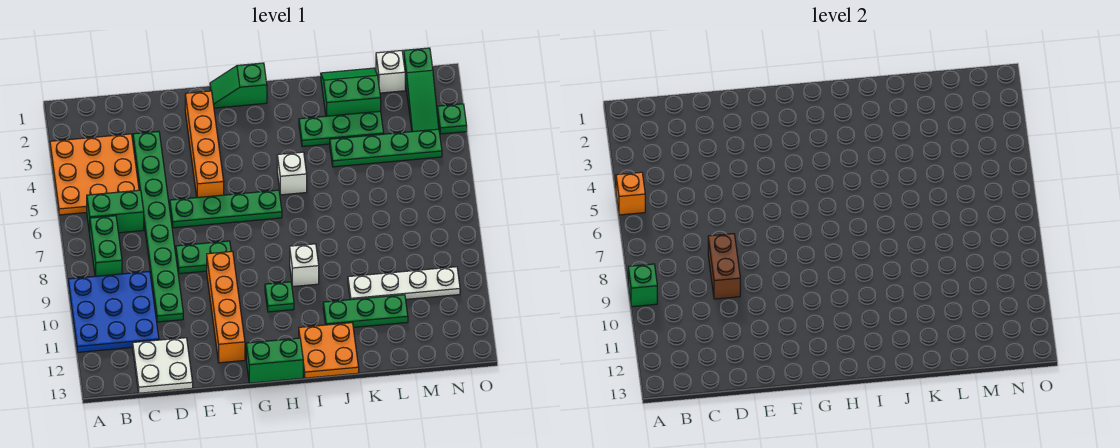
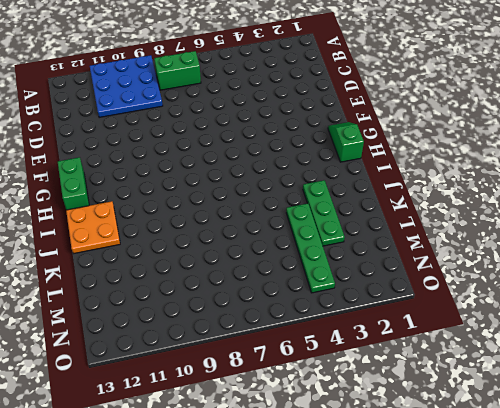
none -> orange plate A3:C5 level 1
none -> green brick B6:C6 level 1
none -> white plate C12:D13 level 1

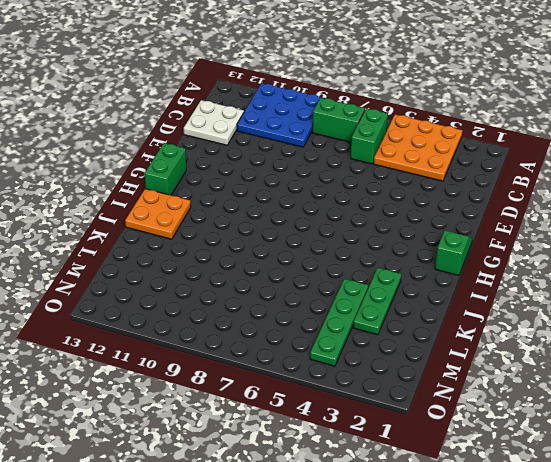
none -> green plate D3:D10 level 1
none -> green plate E6:H6 level 1
none -> green plate E8:F8 level 1

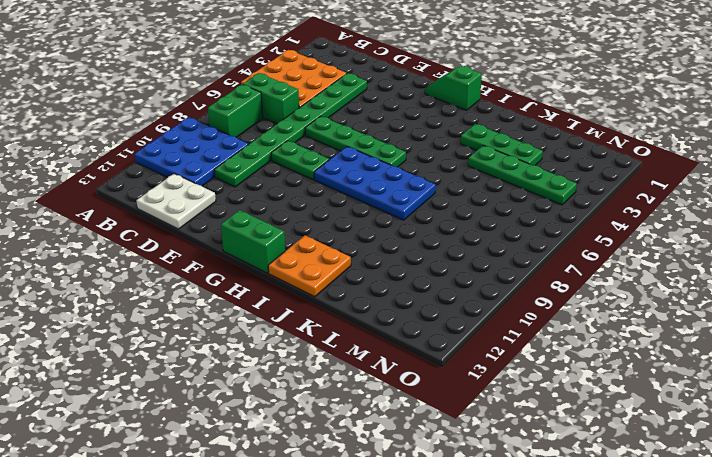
blue plate G7:J8 level 1 -> none
none -> orange brick F2:F5 level 1
none -> orange brick F9:F12 level 1
none -> green plate H10 level 1

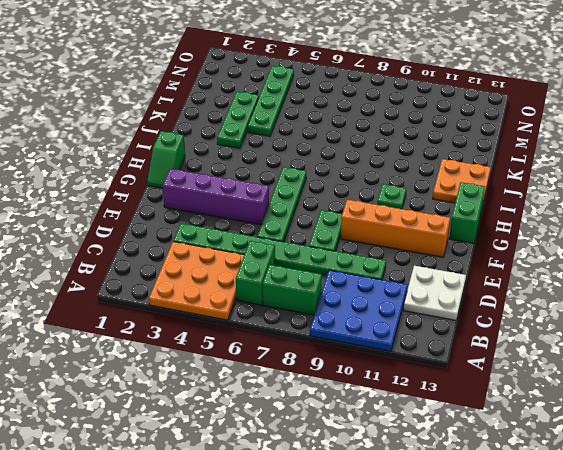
purple brick F2:F5 level 1 -> orange brick F2:F5 level 1
none -> white brick I5 level 1
none -> white brick I9 level 1
none -> green plate J11:L11 level 1

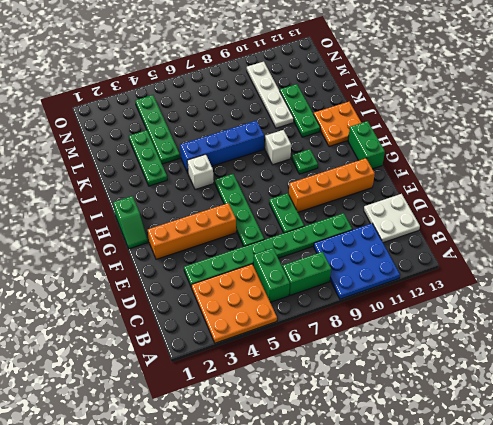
blue brick J5:J8 level 1 -> none
none -> green slope K1:L2 level 1 top 2
none -> white brick M1 level 1
none -> green slope N1:N3 level 1 top 1

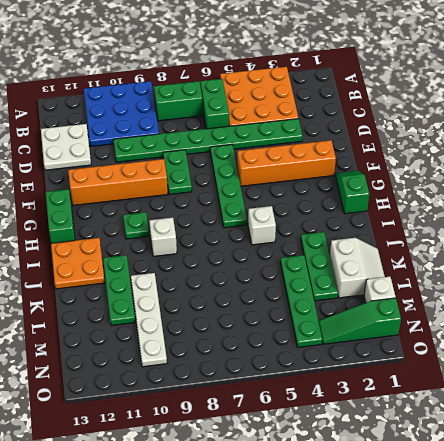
white slope K1:L2 level 1 top 2 -> green slope K1:L2 level 1 top 2
none -> green plate O3 level 1
none -> orange brick A5 level 2
none -> green brick A9 level 2

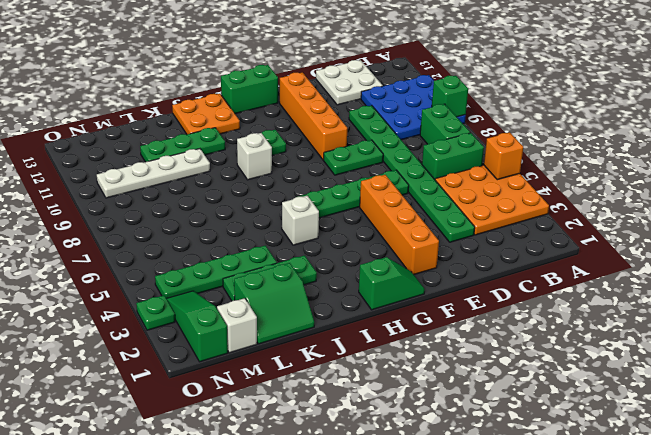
none -> brown brick D8:D9 level 2

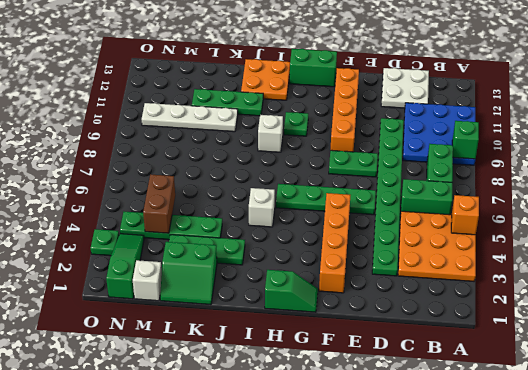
brown brick M4:M5 level 2 -> brown brick D8:D9 level 2

